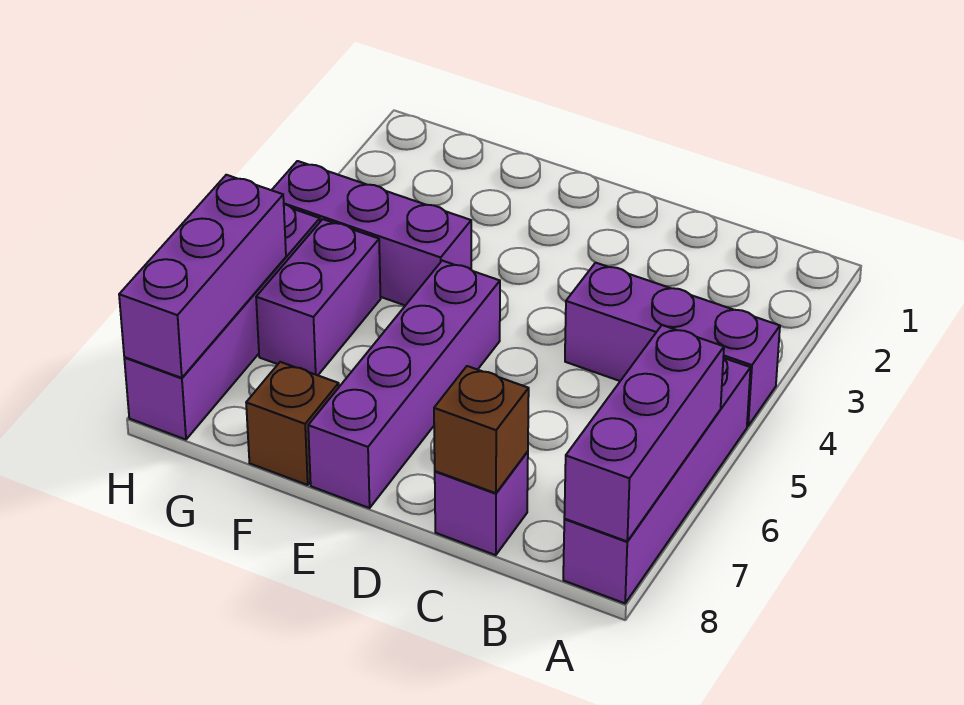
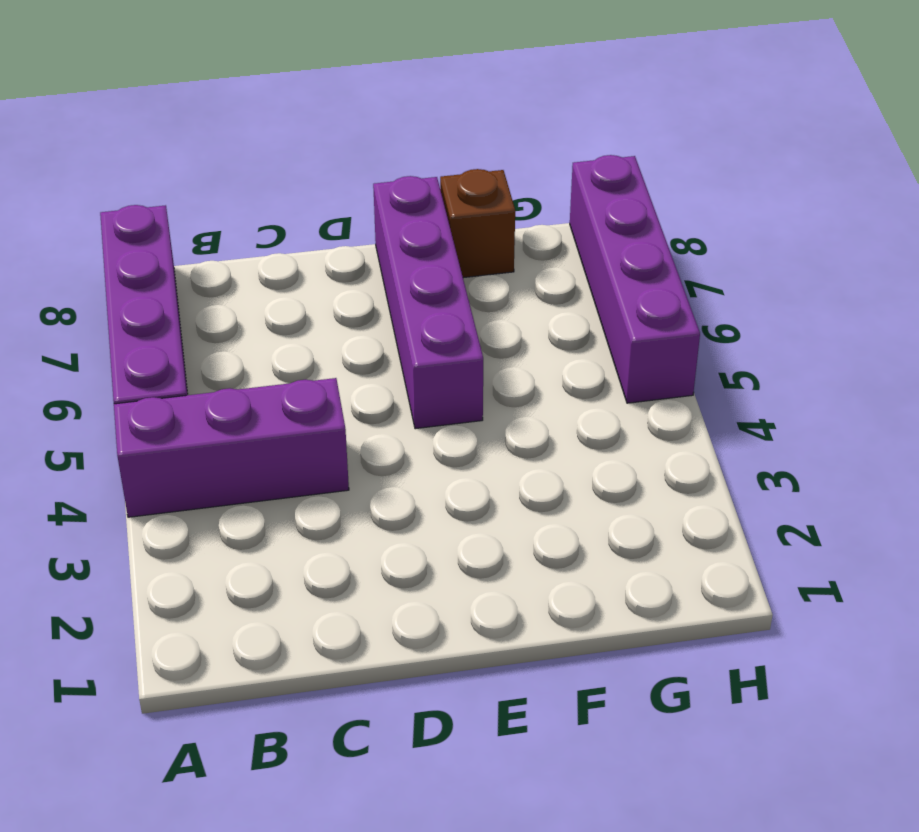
none -> purple brick C8 level 1
none -> purple brick F4:H4 level 1

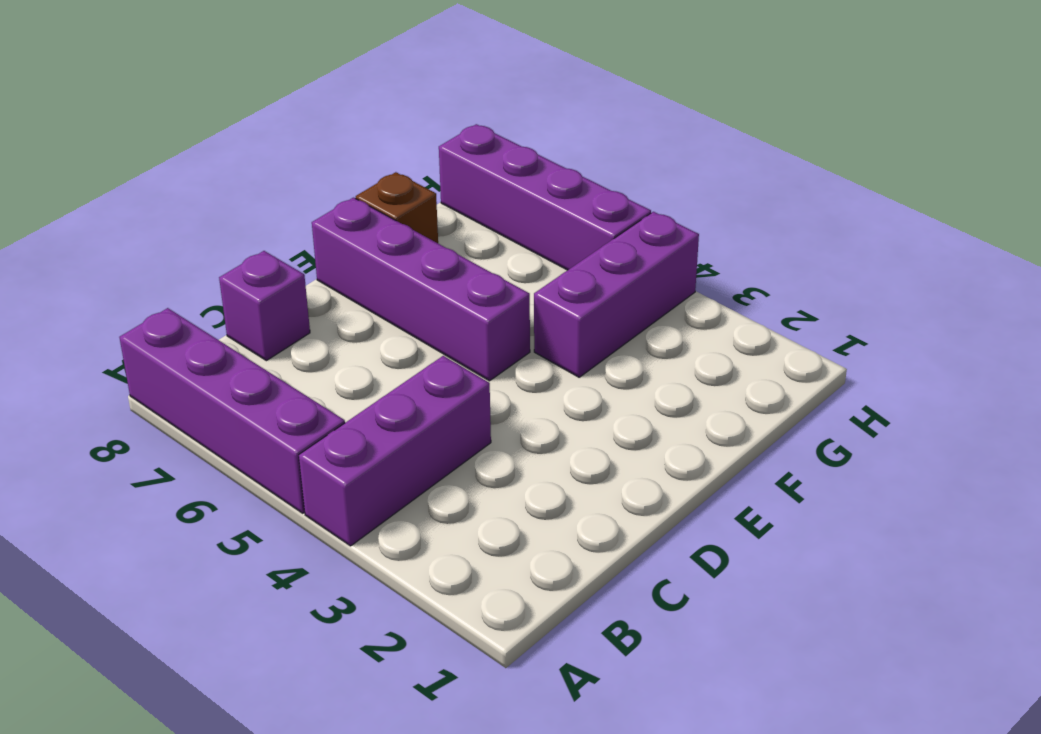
none -> purple brick G5:G6 level 1
none -> purple brick A6:A8 level 2

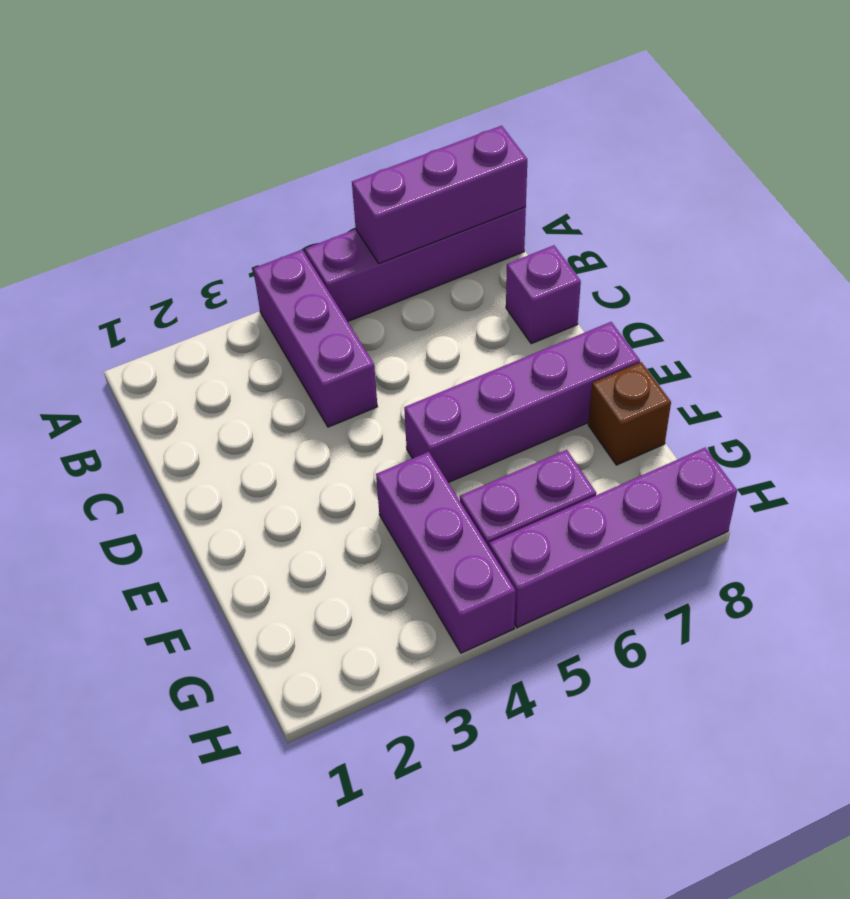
none -> brown brick C8 level 2
none -> purple brick H6:H8 level 2

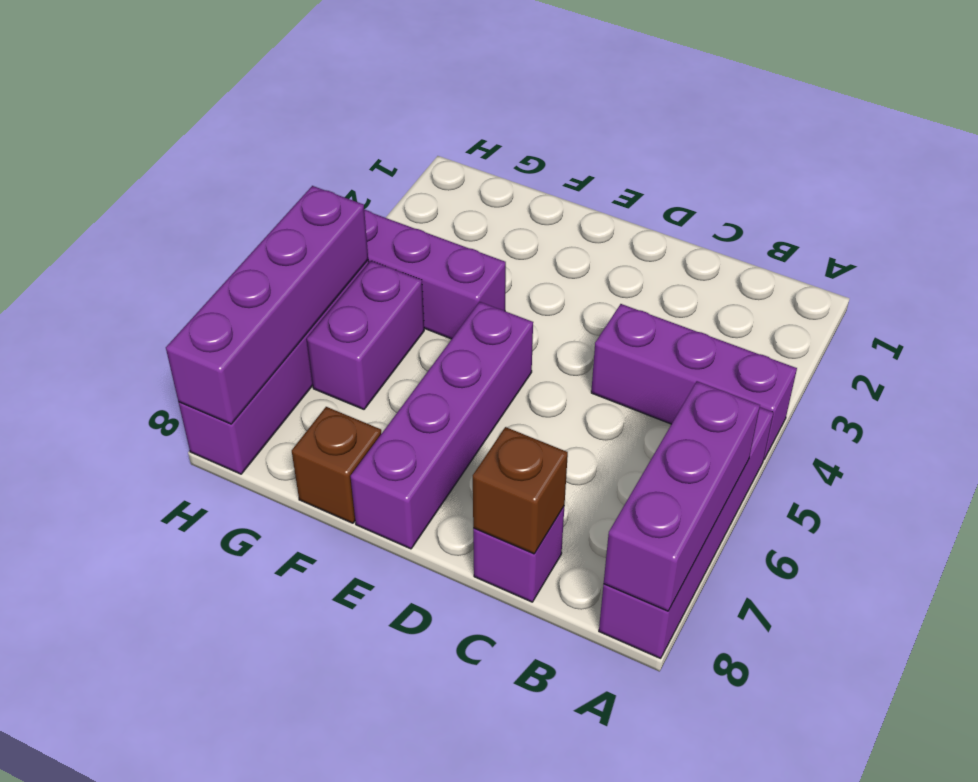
purple brick H5:H8 level 2 -> purple brick H6:H8 level 2

